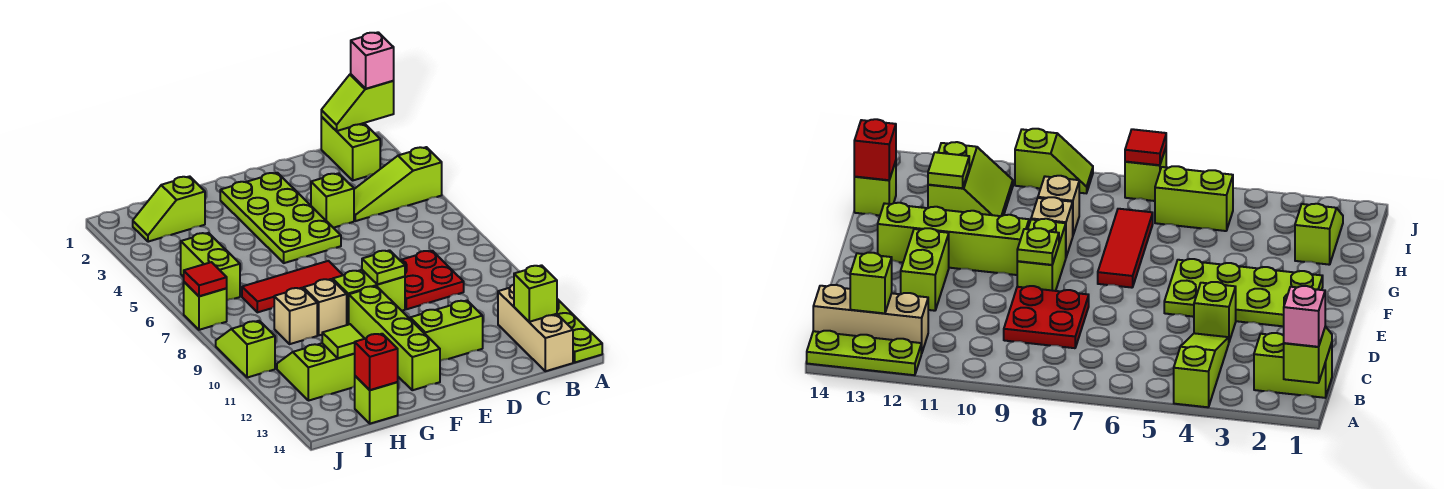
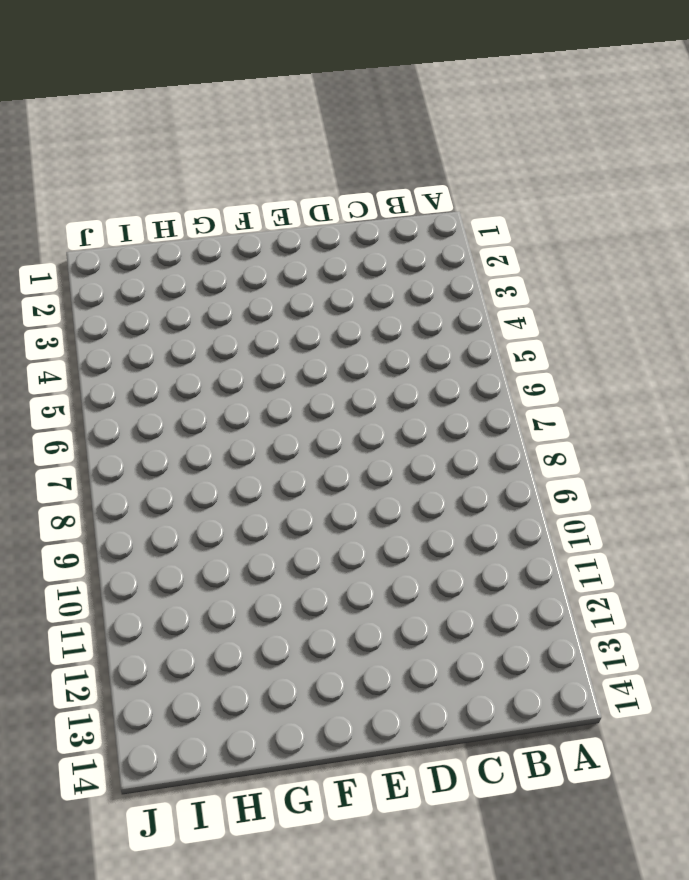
none -> lime slope A4:C4 level 1 top A
none -> lime plate A12:A14 level 1
none -> lime brick B1:B2 level 1

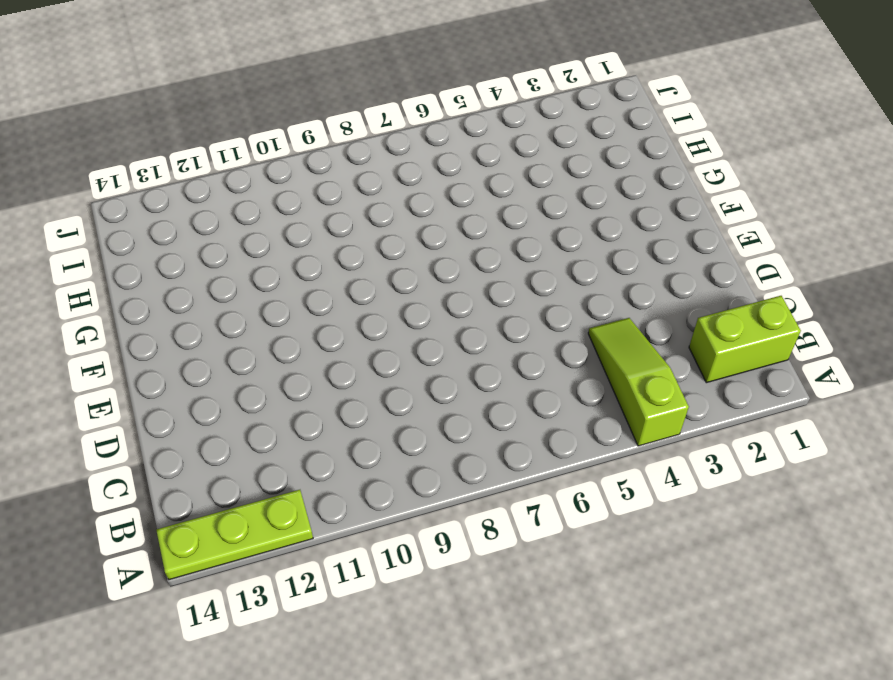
none -> tan brick B12:B14 level 1
none -> red plate C8:D9 level 1
none -> lime brick D4 level 1

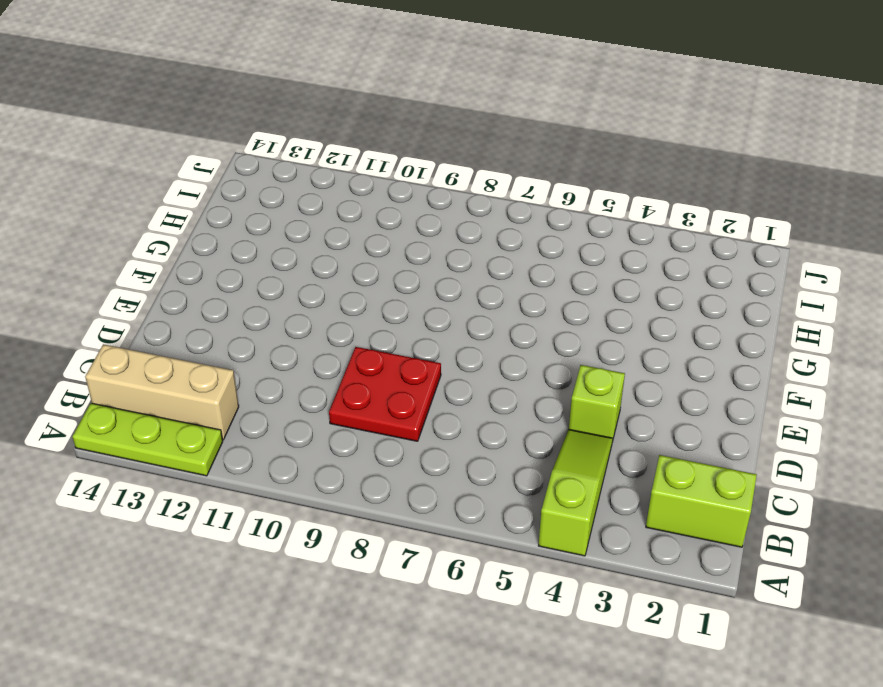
none -> lime brick D12:E12 level 1
none -> lime plate E2:F5 level 1
none -> lime brick E9:F9 level 1

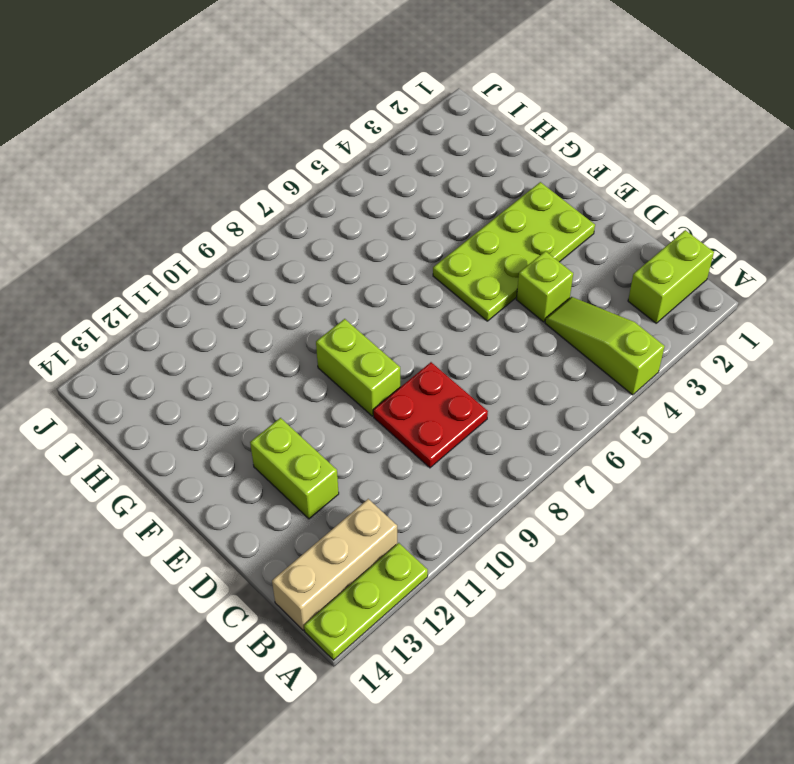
none -> red tile F7:H7 level 1
none -> lime brick F10:F13 level 1
none -> tan brick G9 level 1

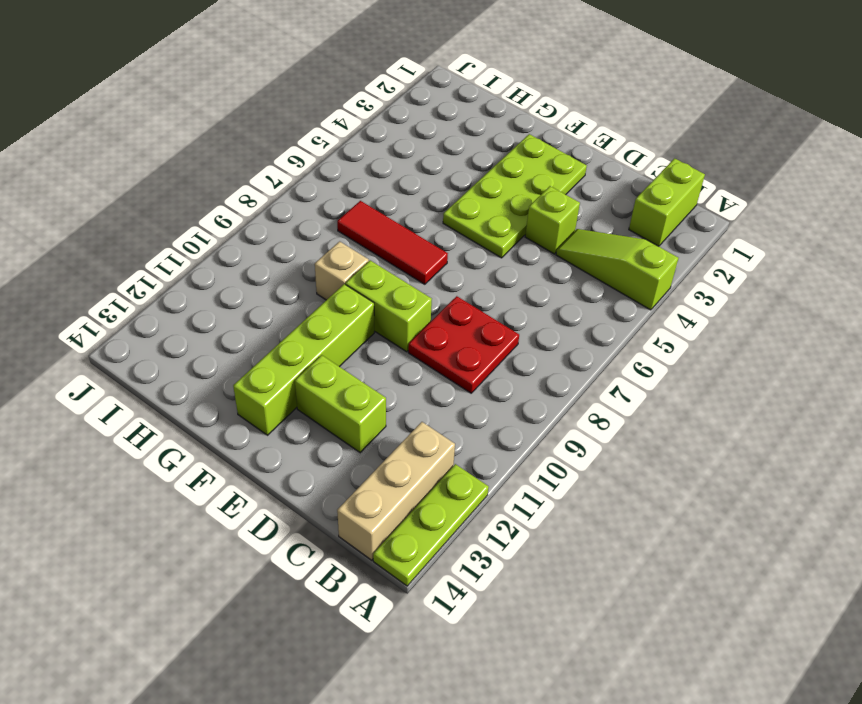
none -> lime slope H2:I2 level 1 top H
none -> tan brick H9 level 1
none -> lime slope H11:I12 level 1 top 12

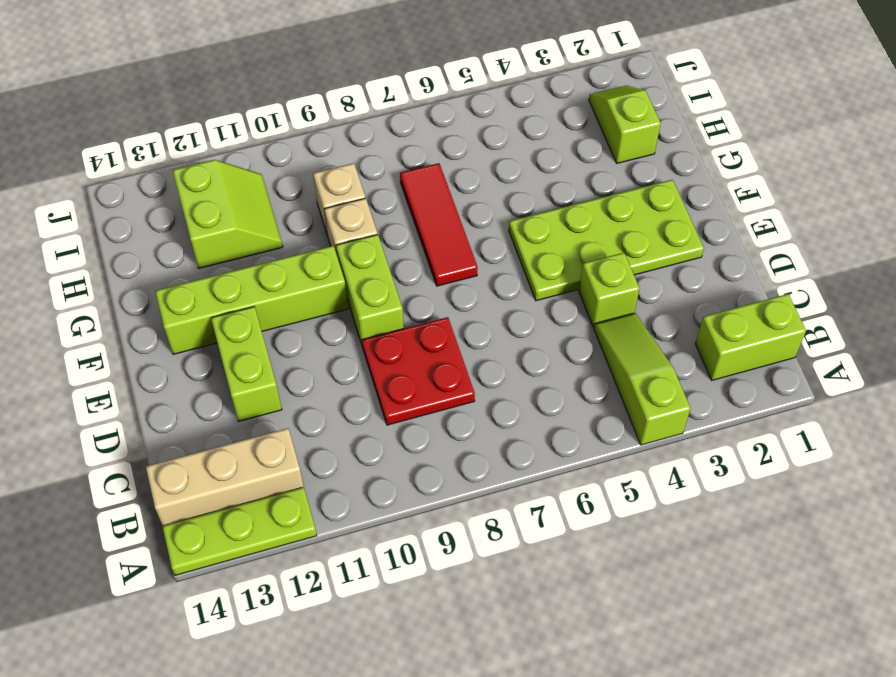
none -> lime brick H14 level 1
none -> lime brick I5:I6 level 1
none -> lime brick J7 level 1

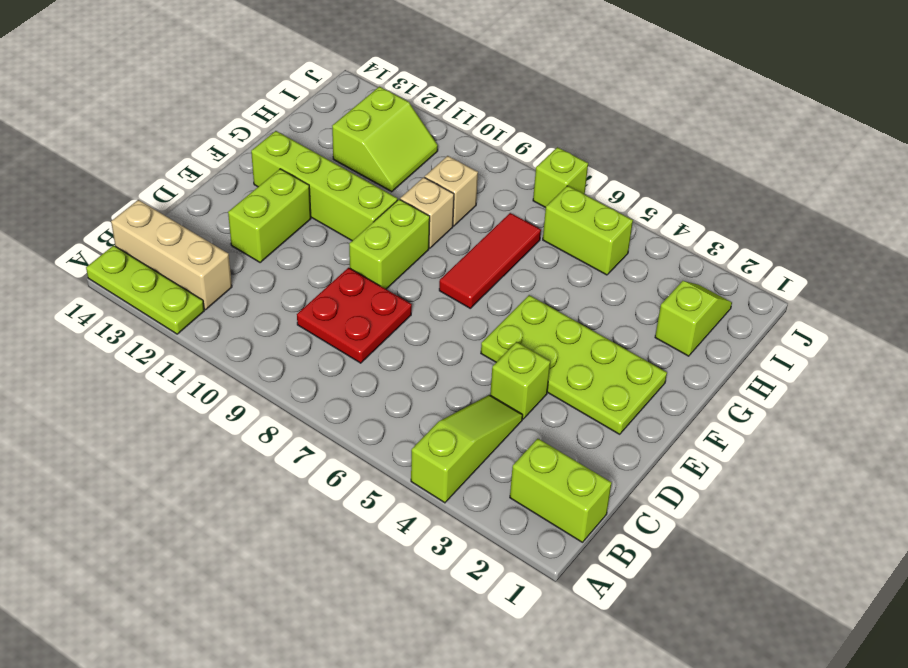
none -> lime brick H14 level 1
none -> lime slope J9:J10 level 1 top 10
none -> lime slope A1:B1 level 2 top A

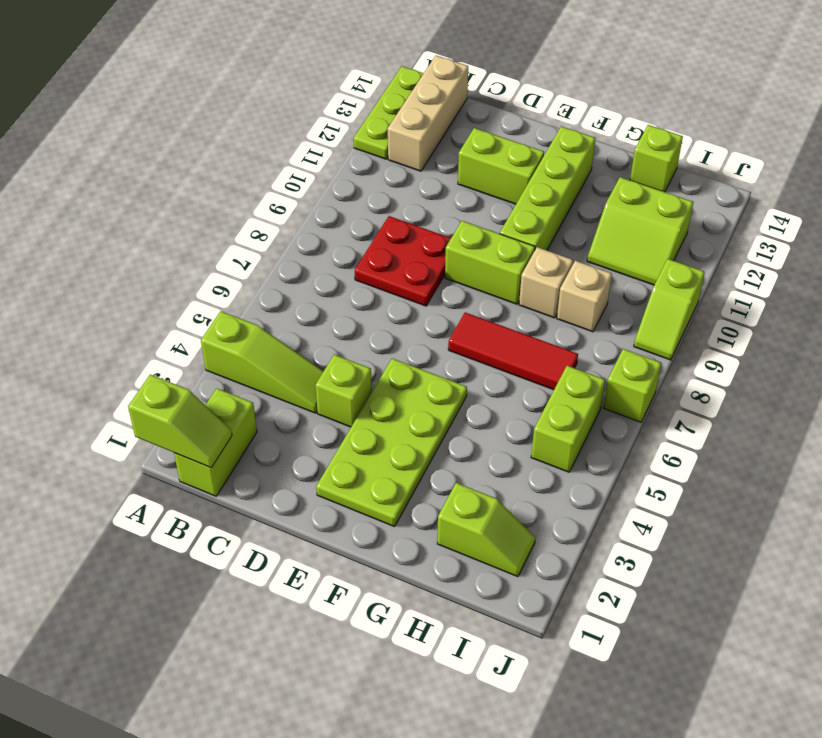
none -> lime brick B13 level 2
none -> lime plate E9 level 2
none -> lime tile H12 level 2

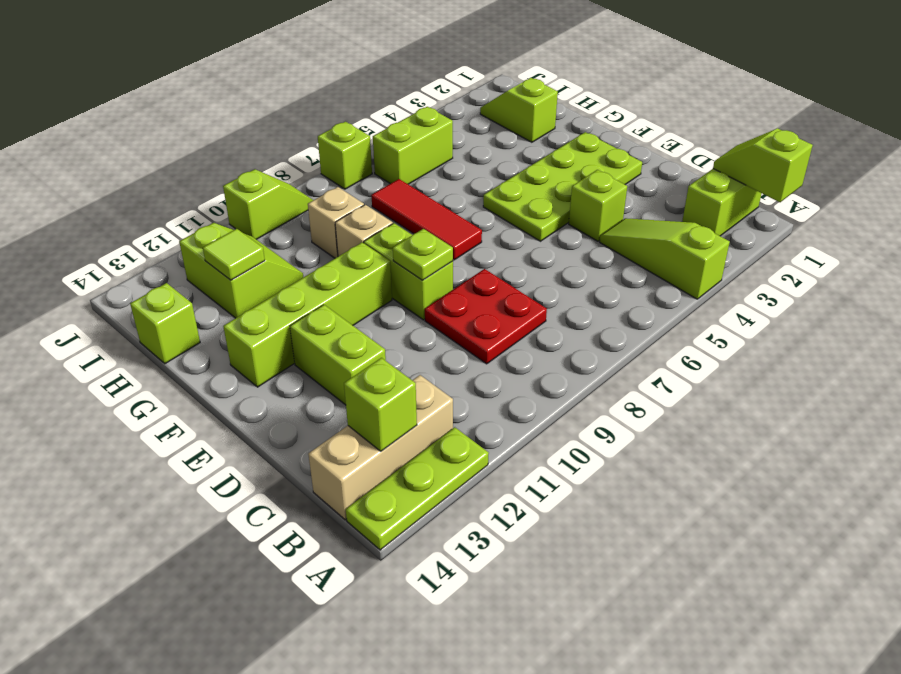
none -> red brick H14 level 2
none -> red tile J7 level 2
none -> pink brick A1 level 3

